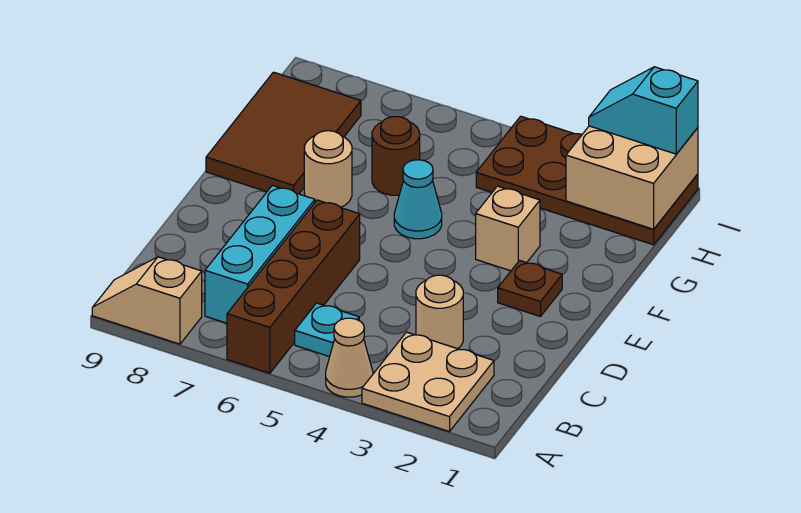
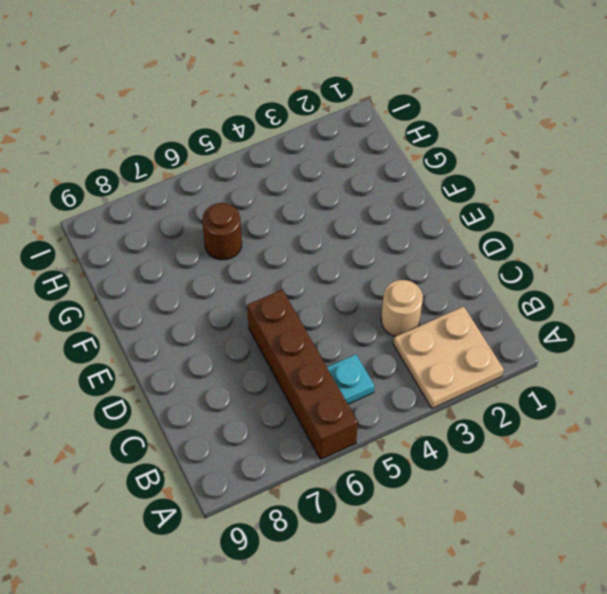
none -> tan cone A4 level 1
none -> tan slope A8:A9 level 1 top 8
none -> cyan brick B7:D7 level 1

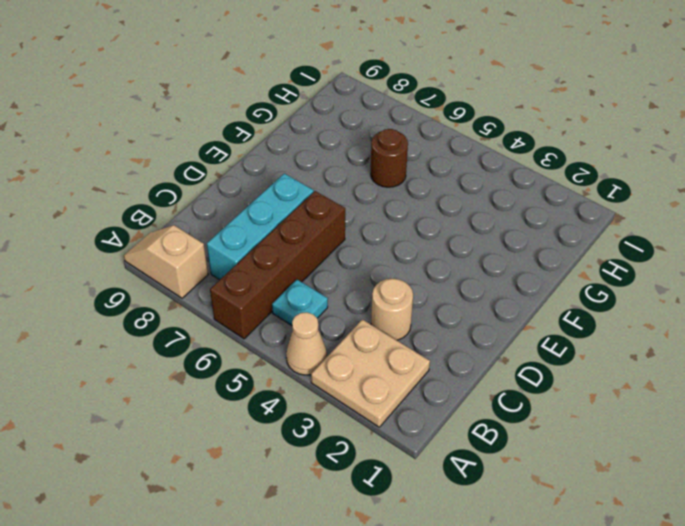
none -> brown plate E2 level 1
none -> tan brick F3 level 1
none -> cyan cone F5 level 1

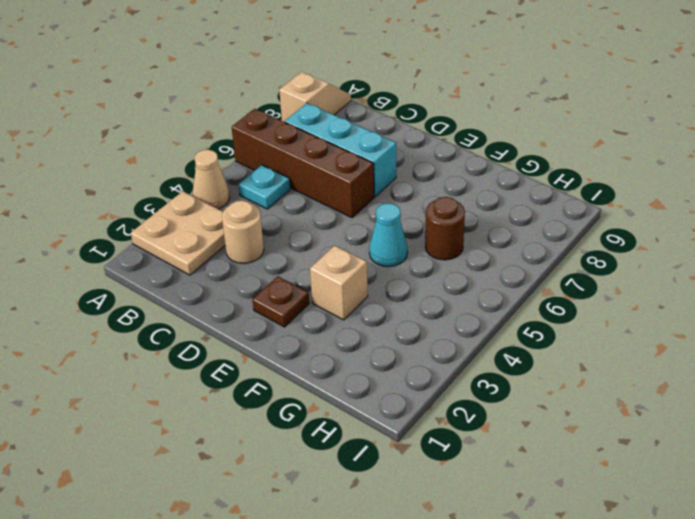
none -> tan round brick F7 level 1
none -> brown tile F8:H9 level 1
none -> brown plate H1:I4 level 1

